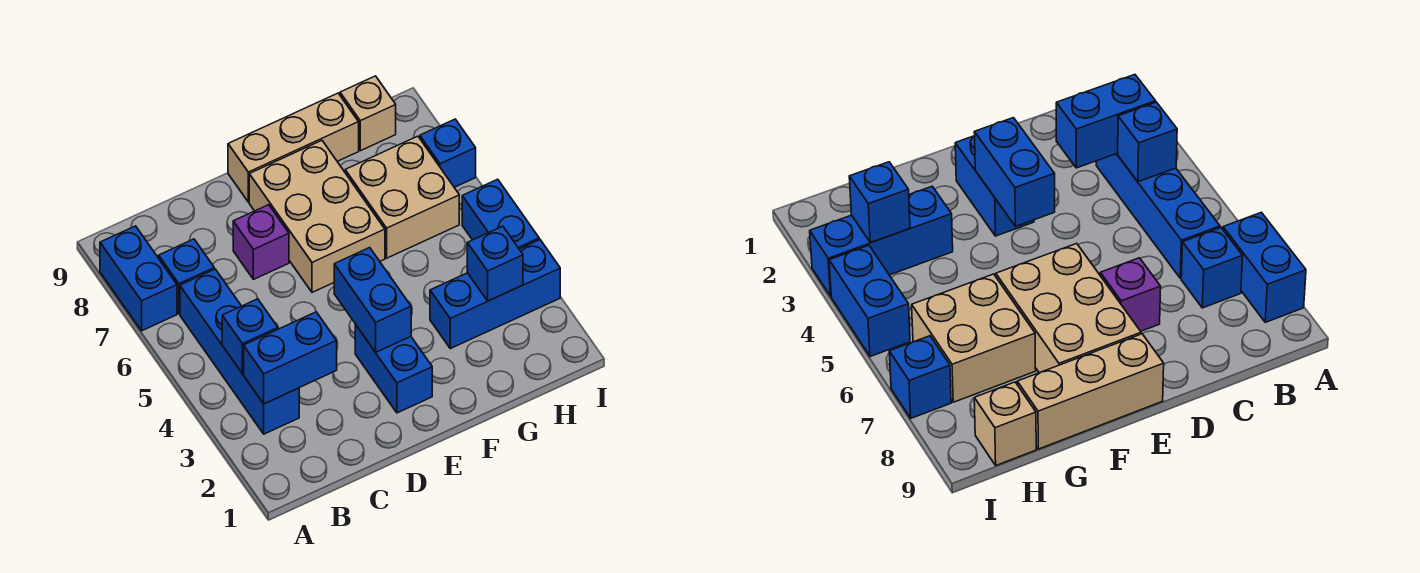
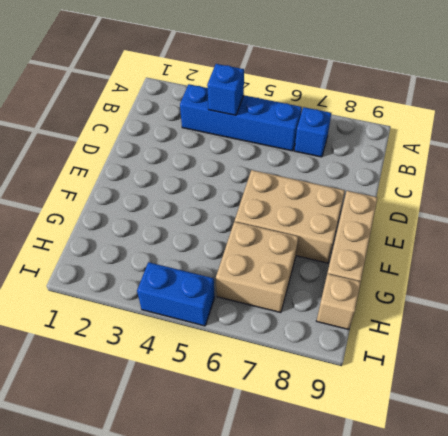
none -> blue brick A7:A8 level 1
none -> purple brick D7 level 1
none -> blue brick E2:E3 level 1

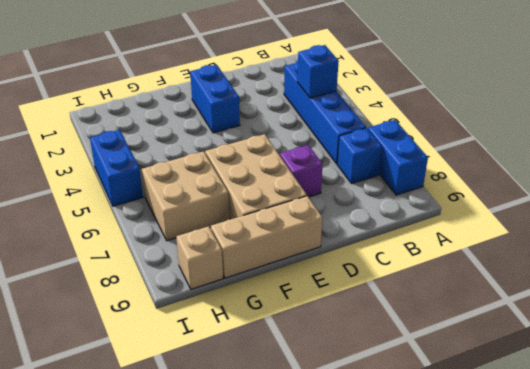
none -> blue brick G3:I3 level 1
none -> blue brick I7 level 1
none -> blue brick B3:C3 level 2

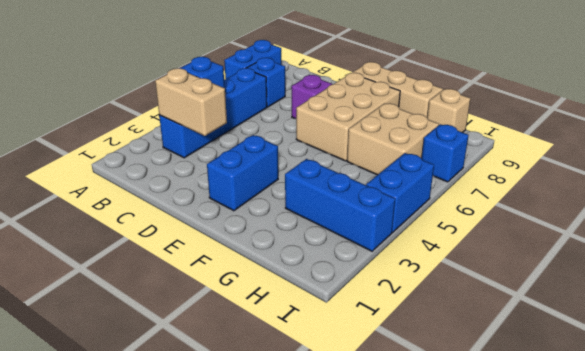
tan brick B3:C3 level 2 -> blue brick B3:C3 level 2
none -> blue brick E3:E4 level 2
none -> blue brick H3 level 2

